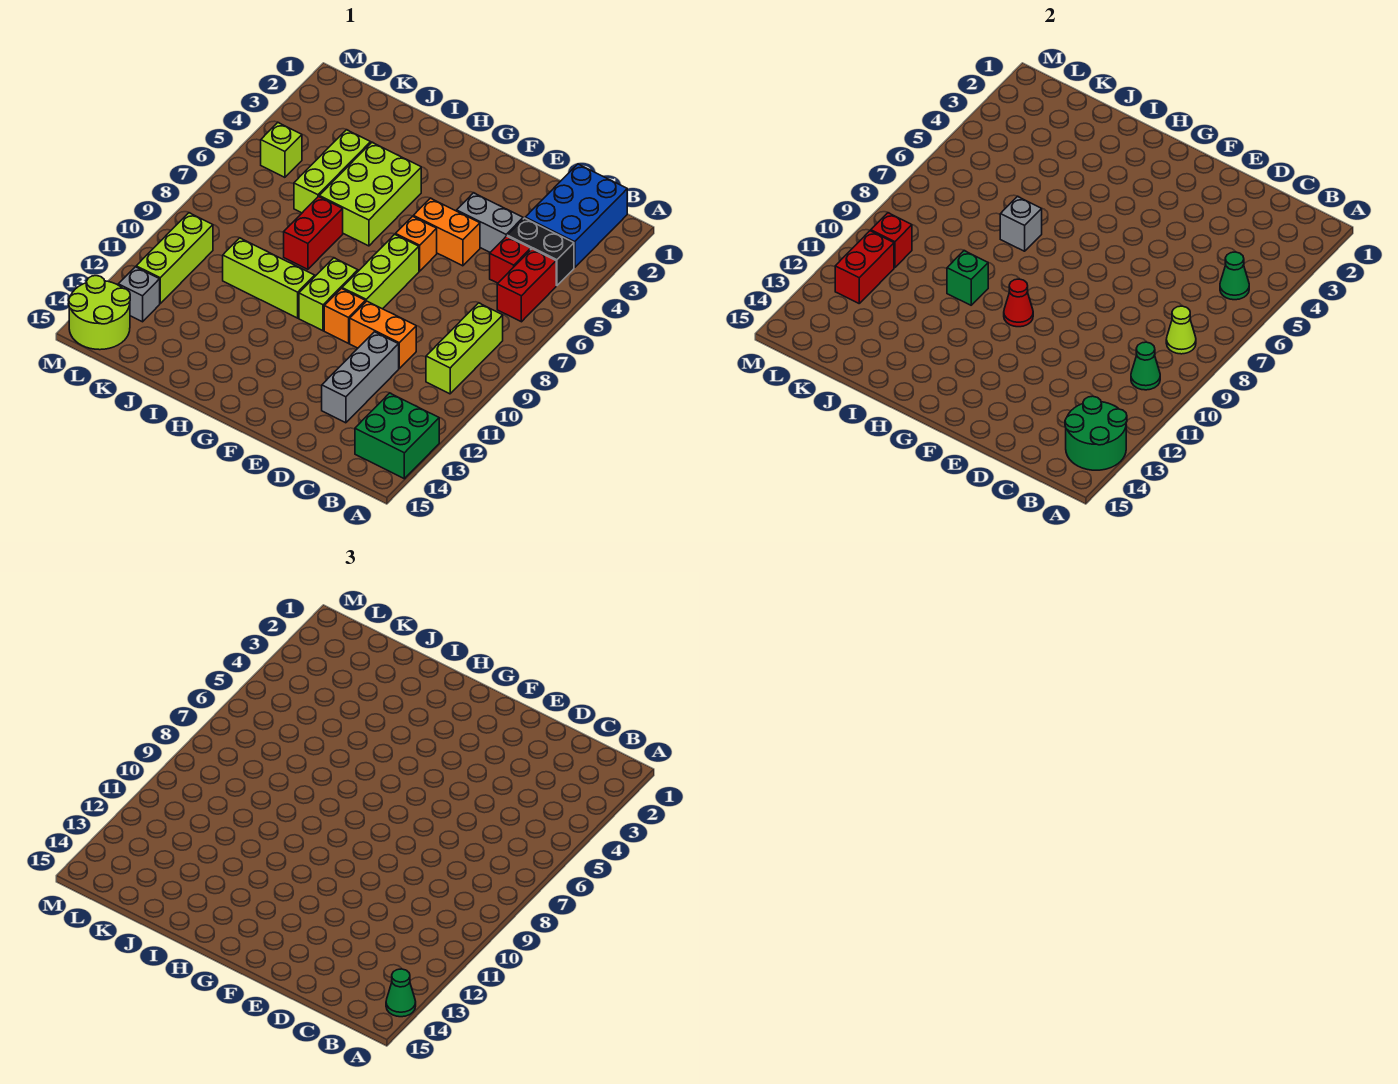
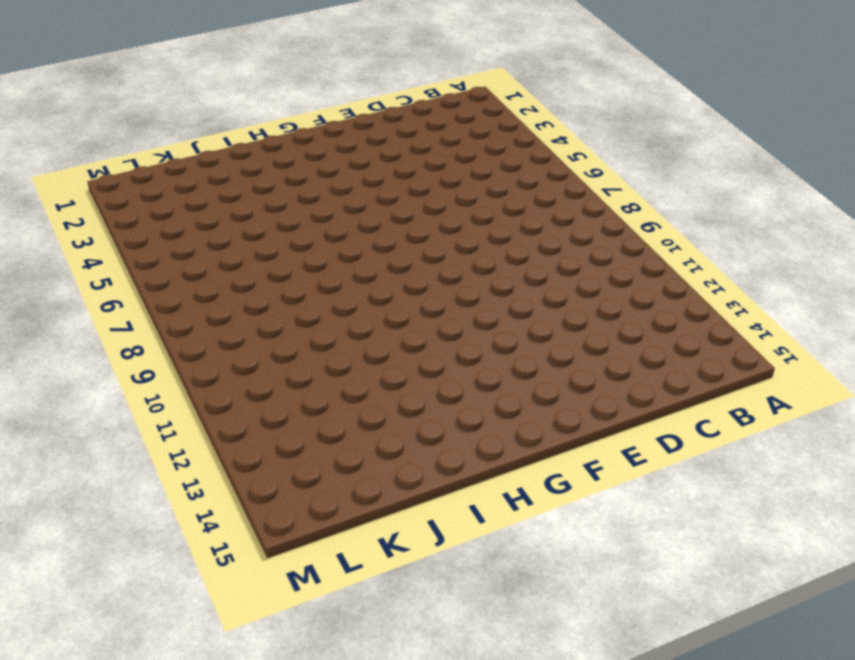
none -> green brick A13:B14 level 1
none -> blue brick B1:C3 level 1
none -> black brick B4:C4 level 1
none -> red brick B5:B6 level 1

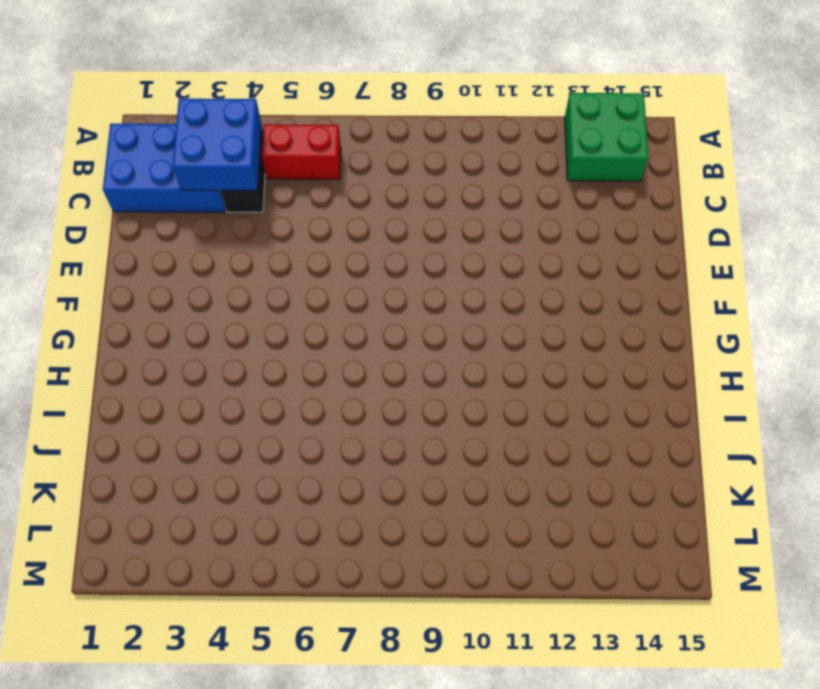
blue brick B3:C4 level 2 -> none
none -> lime brick B8:B10 level 1
none -> red brick C5 level 1
none -> grey brick D4:E4 level 1
none -> orange brick D10:E10 level 1

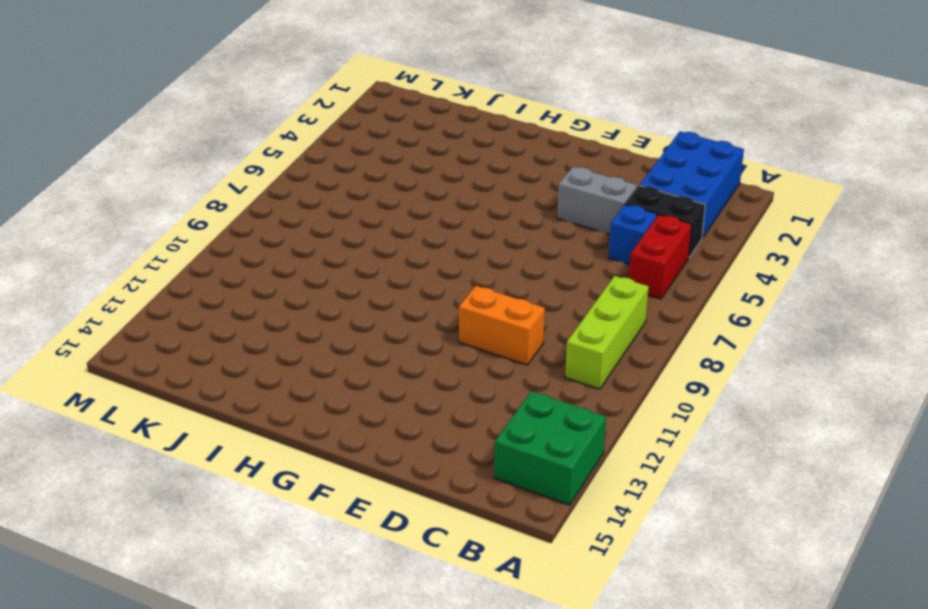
blue brick C5 level 1 -> red brick C5 level 1
none -> grey brick D11:D13 level 1
none -> orange brick E5:F5 level 1
none -> orange brick F6 level 1
none -> lime brick F7:F9 level 1

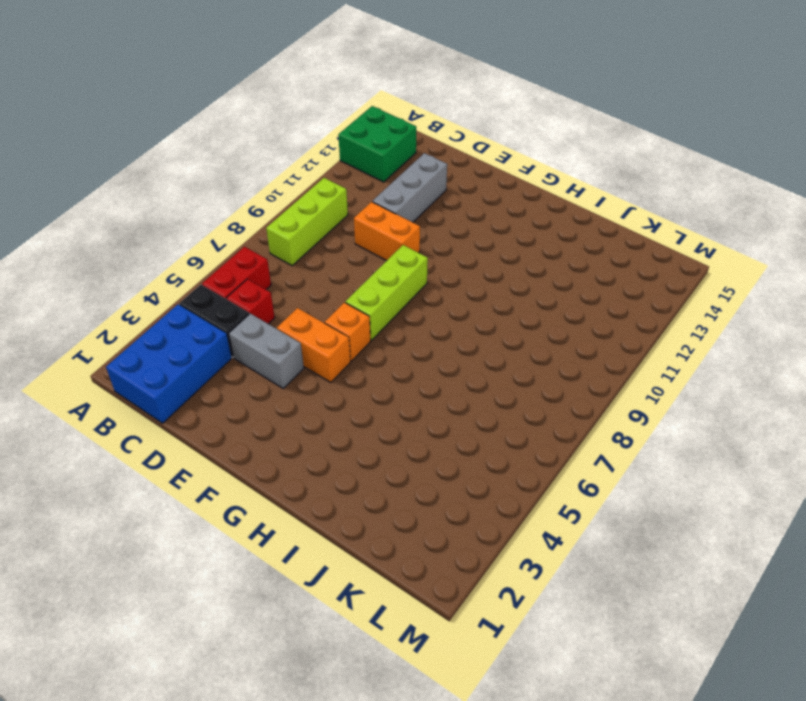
none -> orange brick F10 level 1
none -> lime brick G9:G10 level 1
none -> lime brick H4:I6 level 1
none -> lime brick H10:J10 level 1

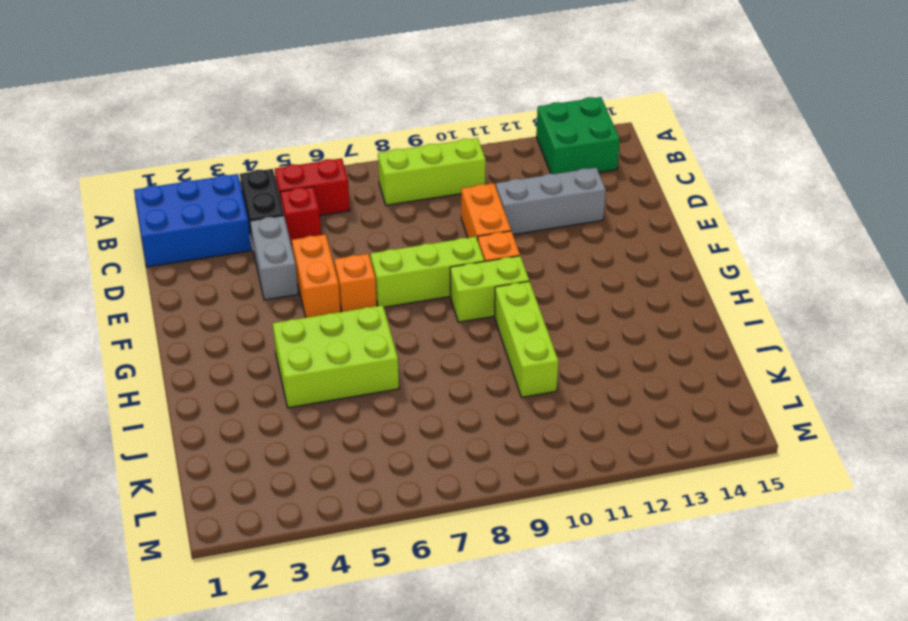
none -> red brick I7:I8 level 1
none -> lime brick J4:J6 level 1
none -> lime brick L5 level 1
none -> lime brick L10:L12 level 1

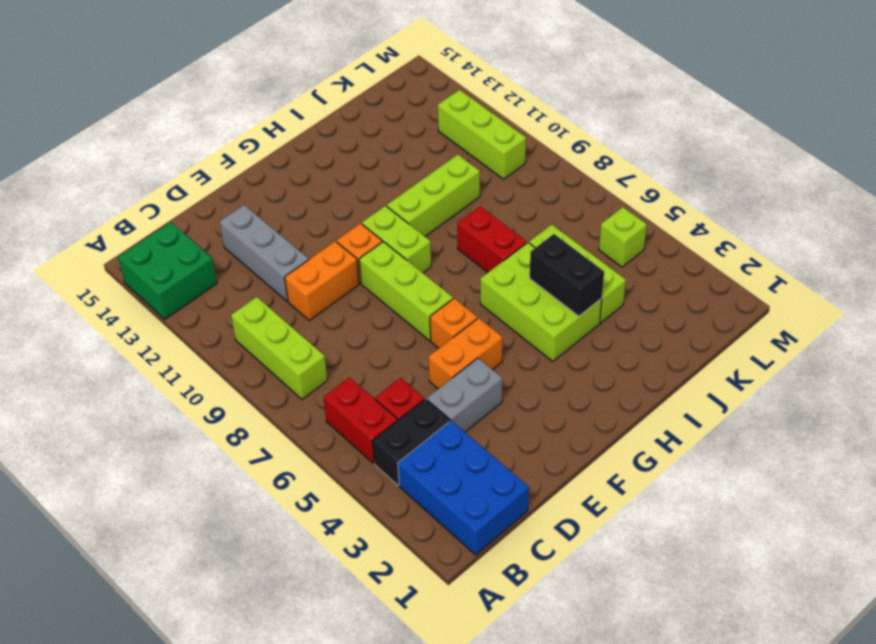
black brick I4:I5 level 2 -> none
none -> grey brick L13 level 1
none -> lime round brick L14:M15 level 1
none -> green round brick A13:B14 level 2
none -> green cone B5 level 2

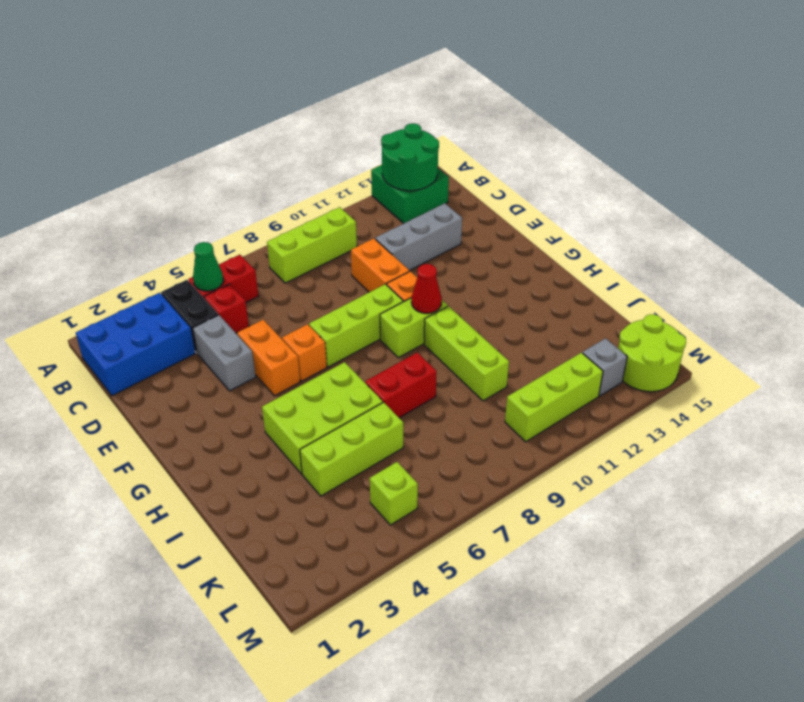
none -> lime cone B8 level 2
none -> green cone B10 level 2
none -> grey brick I7 level 2
none -> green brick I10 level 2

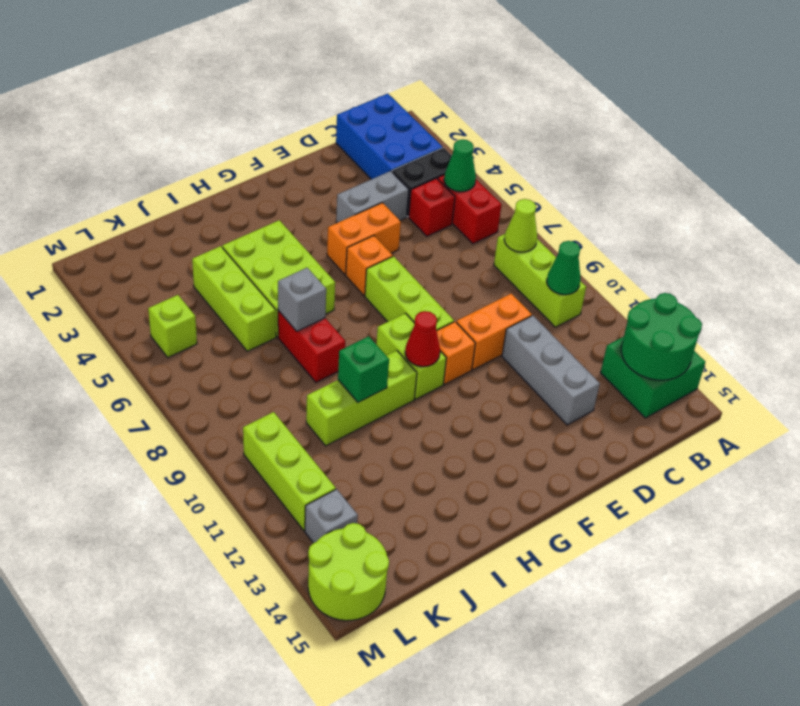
none -> red brick L10 level 2
none -> red brick L11:L12 level 2
none -> green cone A14 level 3

